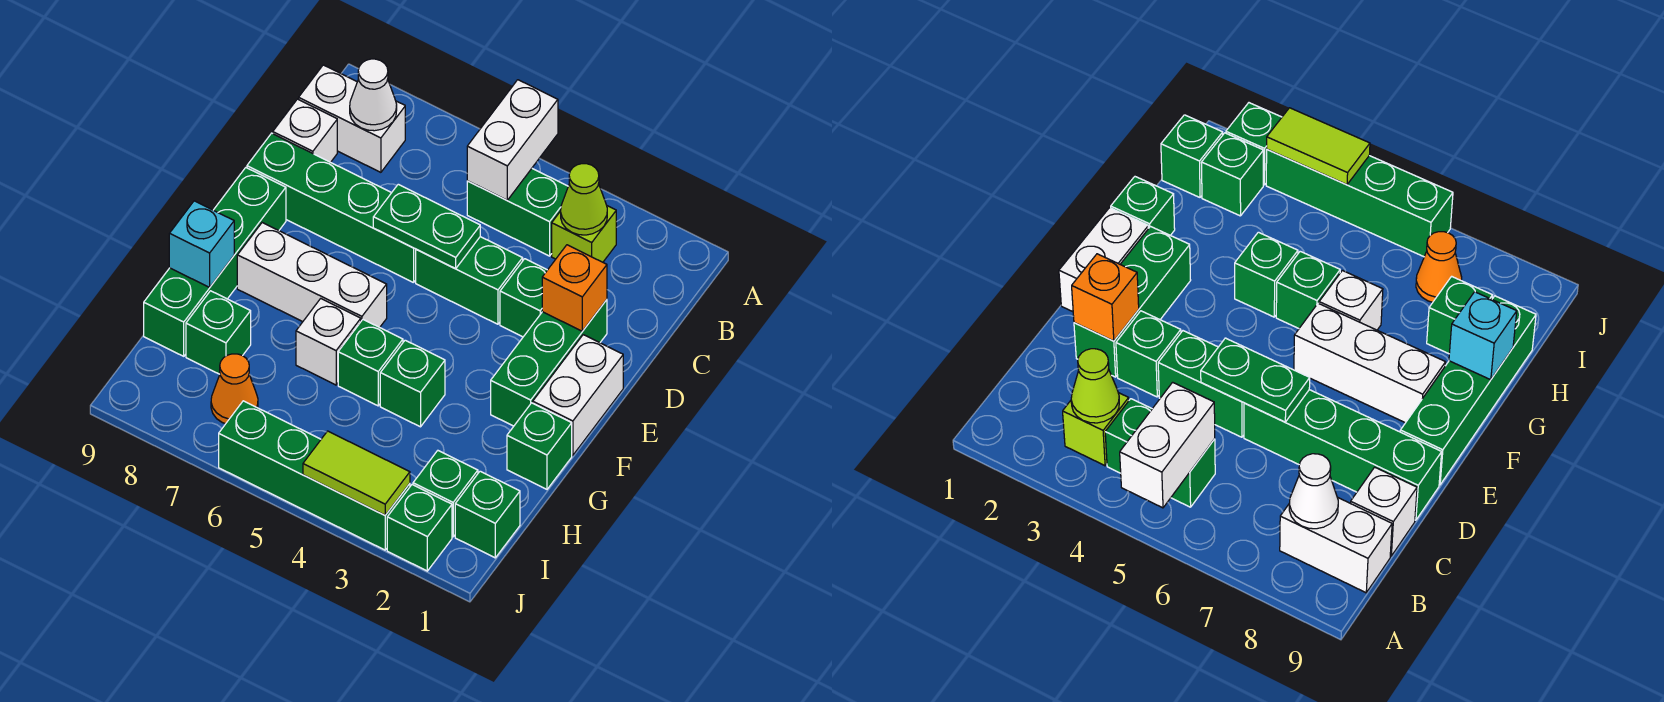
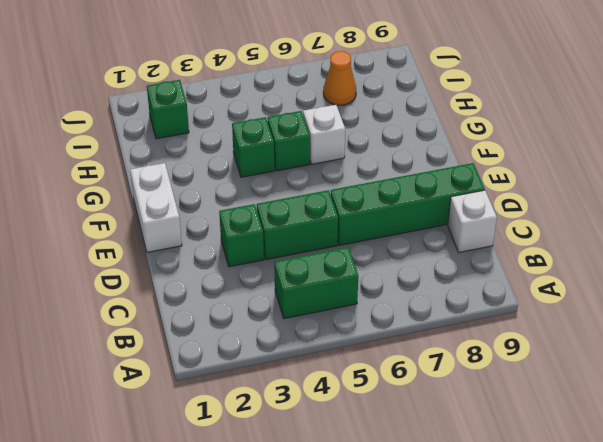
none -> lime brick B3 level 1
none -> white brick B8:B9 level 1
none -> green brick D2:F2 level 1

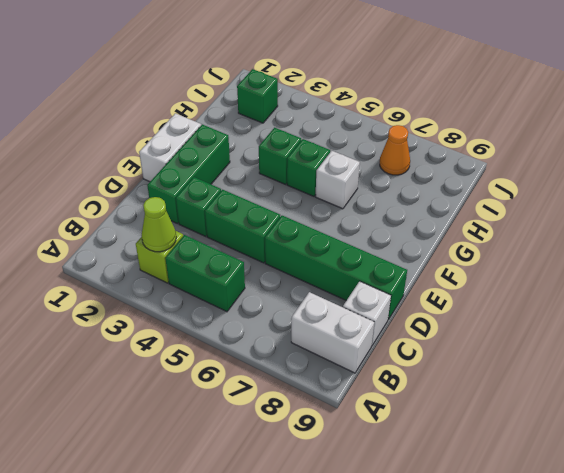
none -> green brick E9:H9 level 1
none -> white brick F6:F8 level 1
none -> green brick G1 level 1

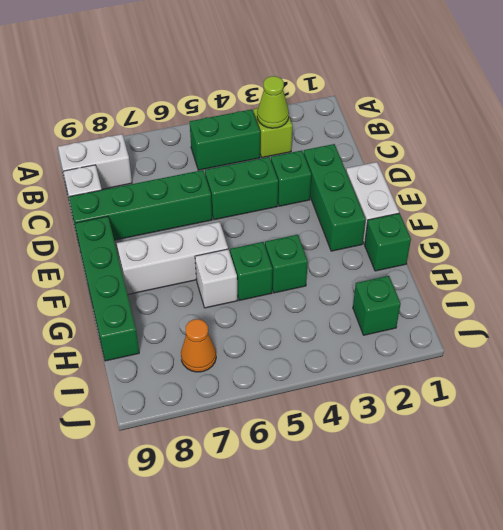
none -> green brick H8 level 1
none -> green brick I1 level 1
none -> green brick J2 level 1

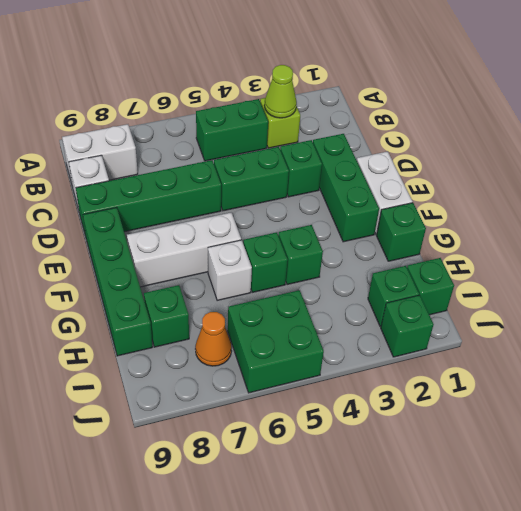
green brick I5:J6 level 1 -> green brick J3:J6 level 1
none -> white brick A5:B5 level 2
none -> white cone B8 level 2
none -> orange brick D2 level 2

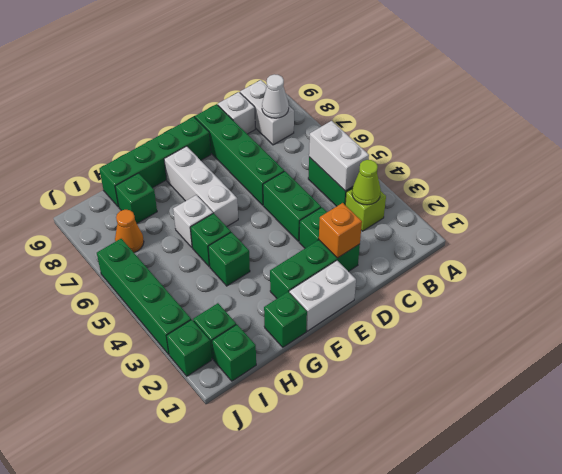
white brick B4:B5 level 2 -> white brick A5:B5 level 2
none -> green plate D5:D6 level 2
none -> cyan brick G9 level 2
none -> lime tile J3:J4 level 2

